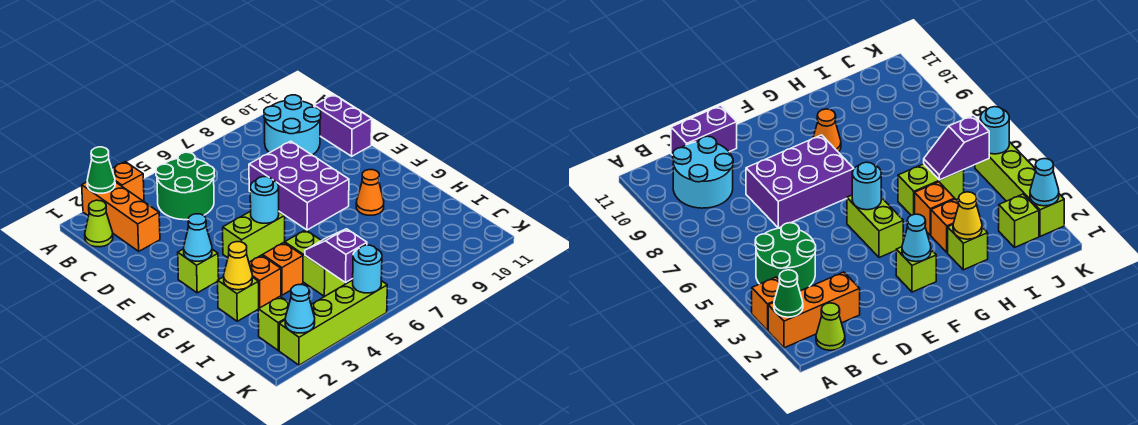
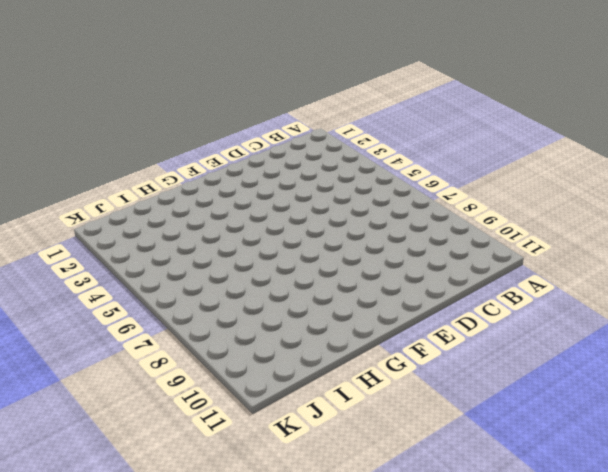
none -> orange brick A2:C2 level 1
none -> orange brick A3 level 1
none -> lime cone B1 level 1

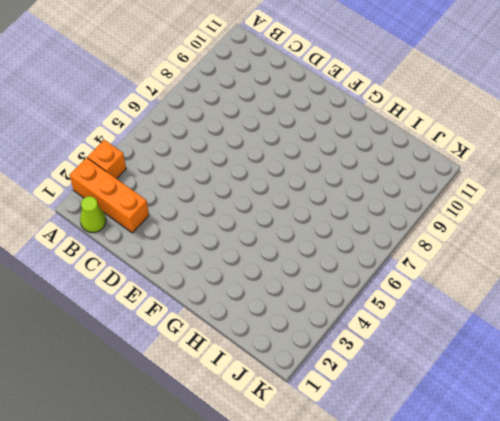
none -> green round brick B4:C5 level 1
none -> cyan round brick B9:C10 level 1
none -> purple brick C11:D11 level 1

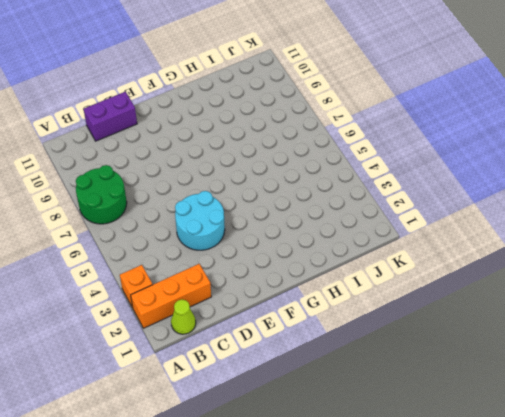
green round brick A7:B8 level 1 -> green round brick B4:C5 level 1
cyan round brick D4:E5 level 1 -> cyan round brick B9:C10 level 1
none -> purple brick D7:F8 level 1
none -> lime brick F2 level 1
none -> lime brick F4:F5 level 1

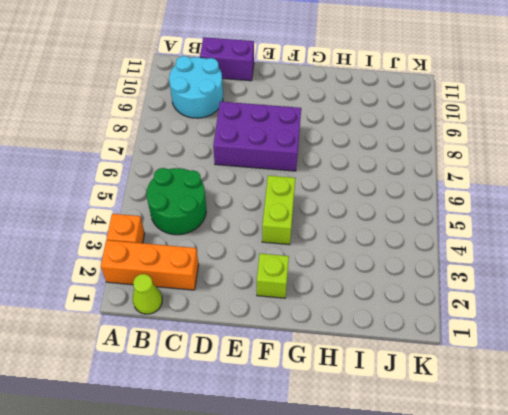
none -> orange cone G9 level 1
none -> lime brick H2 level 1
none -> orange brick H3 level 1

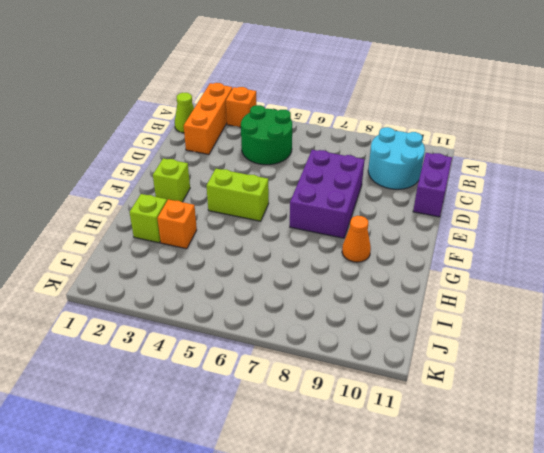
none -> orange brick H4 level 1
none -> lime brick H5:I5 level 1
none -> lime brick J2 level 1

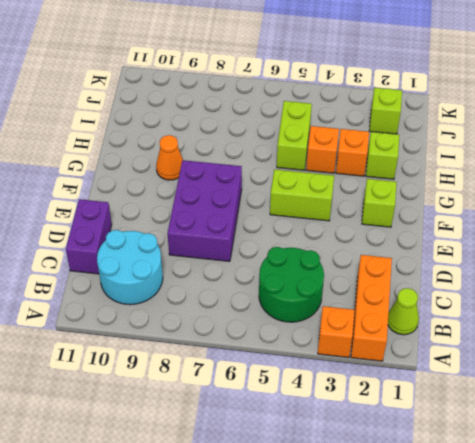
none -> lime brick K2:K5 level 1
none -> green cone A2 level 2
none -> cyan cone F2 level 2

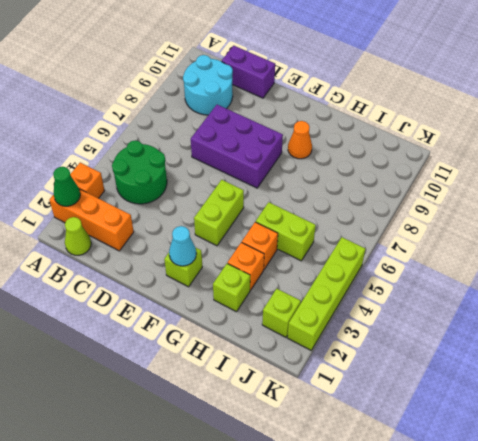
none -> cyan round brick F5 level 2
none -> yellow cone H2 level 2
none -> purple slope I5:J5 level 2 top J

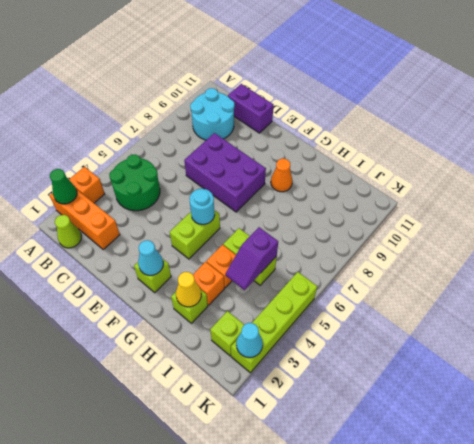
purple slope I4:I5 level 2 top 5 -> purple slope I5:J5 level 2 top J
none -> cyan round brick K5 level 2

